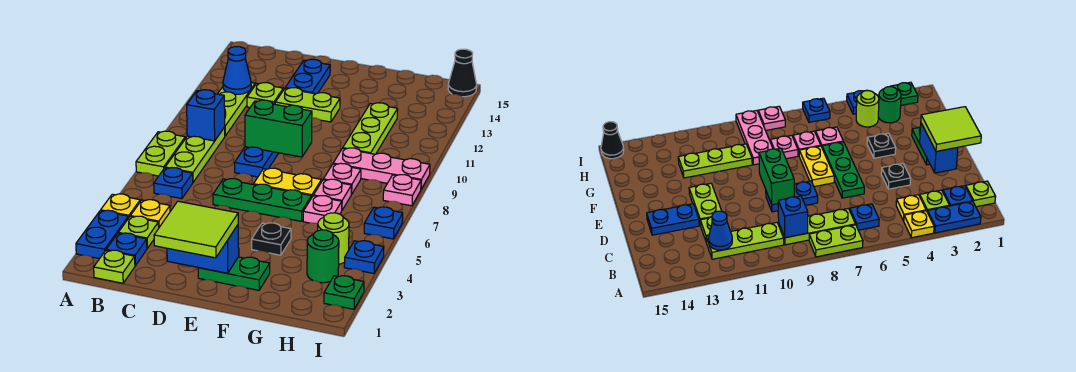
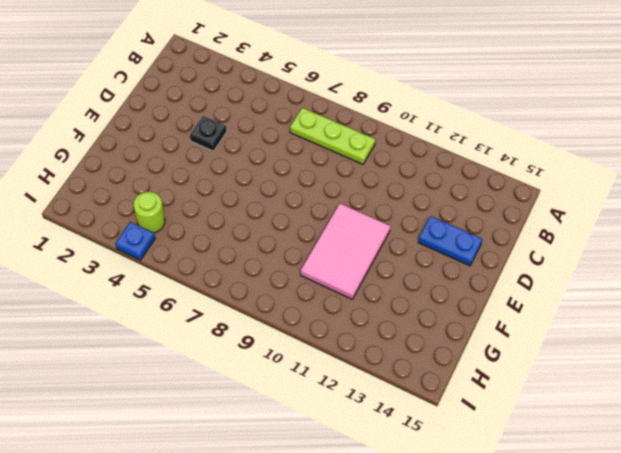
pink tile E10:G11 level 1 -> lime plate G10:G12 level 1
none -> blue plate A2:A3 level 1
none -> yellow plate A4 level 1
none -> lime plate A7:A8 level 1
none -> lime plate B1 level 1

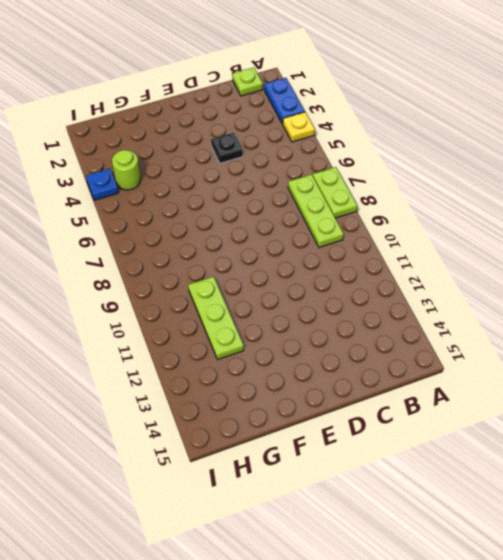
none -> blue plate B2 level 1
none -> lime plate B3 level 1
none -> yellow plate B4 level 1
none -> blue plate B6 level 1

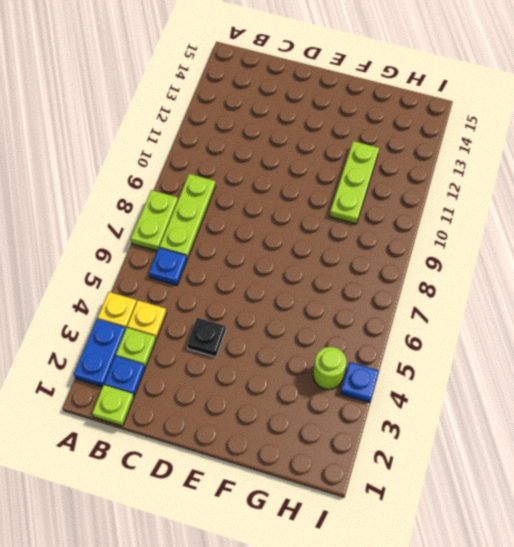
none -> lime plate B10:B12 level 1
none -> lime plate C12 level 1
none -> green plate D6:F6 level 1
none -> blue plate D8:D9 level 1

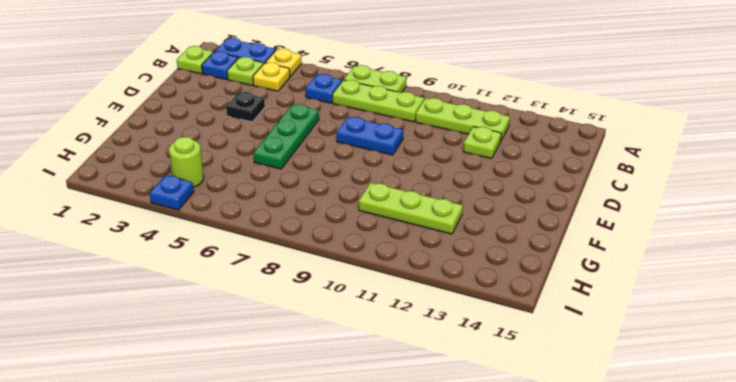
none -> lime plate D12:E12 level 1
none -> blue plate D13:D14 level 1
none -> green plate E2:F2 level 1
none -> yellow plate E7:F7 level 1

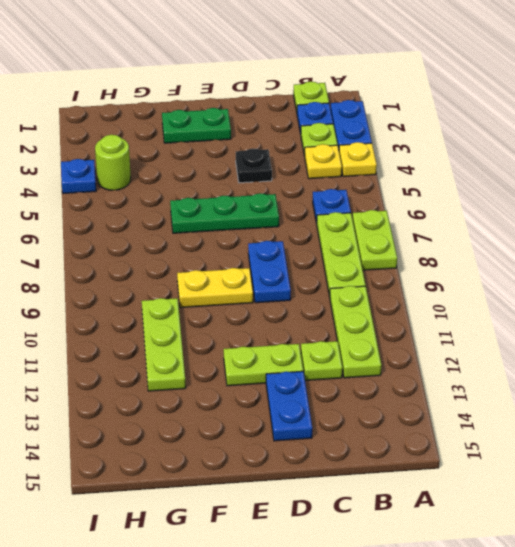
yellow plate E9:F9 level 1 -> yellow plate E7:F7 level 1
none -> black plate F4 level 1
none -> pink plate G6 level 1
none -> pink plate G7 level 1
none -> pink plate G8 level 1

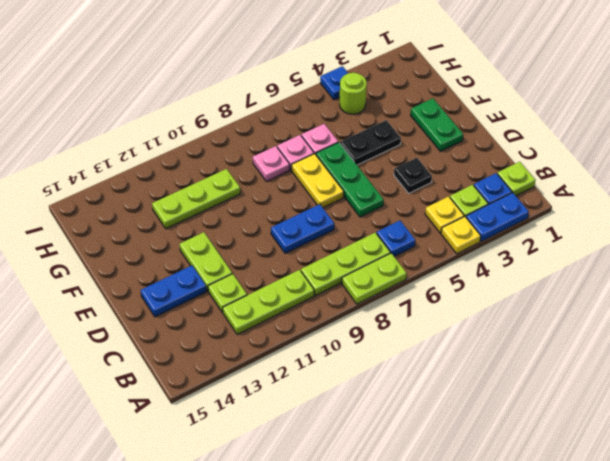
black plate F4:F5 level 1 -> black plate F4 level 1
none -> pink plate G9:I9 level 1
none -> green round brick H3 level 1
none -> green plate I2 level 1
none -> blue plate I6 level 1

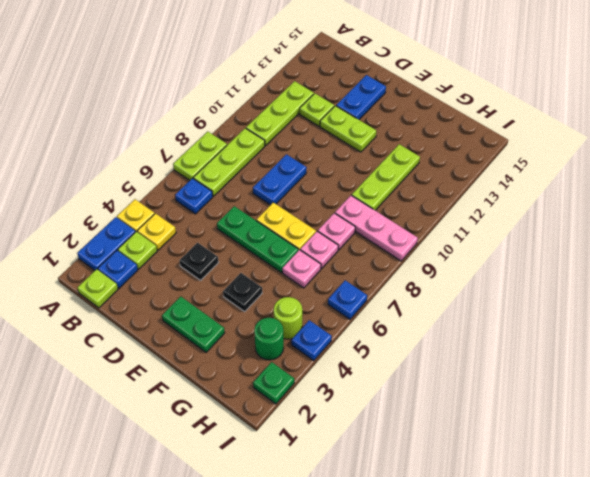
none -> pink plate I8 level 1
none -> black cone I15 level 1
none -> blue brick B9 level 2
none -> blue cone B12 level 2

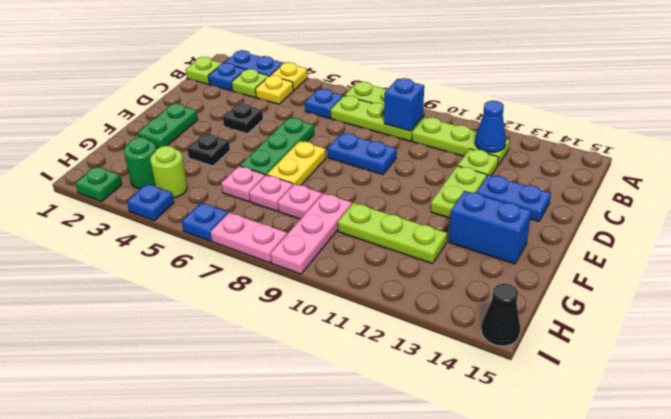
blue brick F13:F14 level 1 -> blue brick D2:E2 level 2
pink plate I7:I8 level 1 -> pink plate I8 level 1
none -> green brick D9:E9 level 2
none -> lime tile D1:E2 level 3

